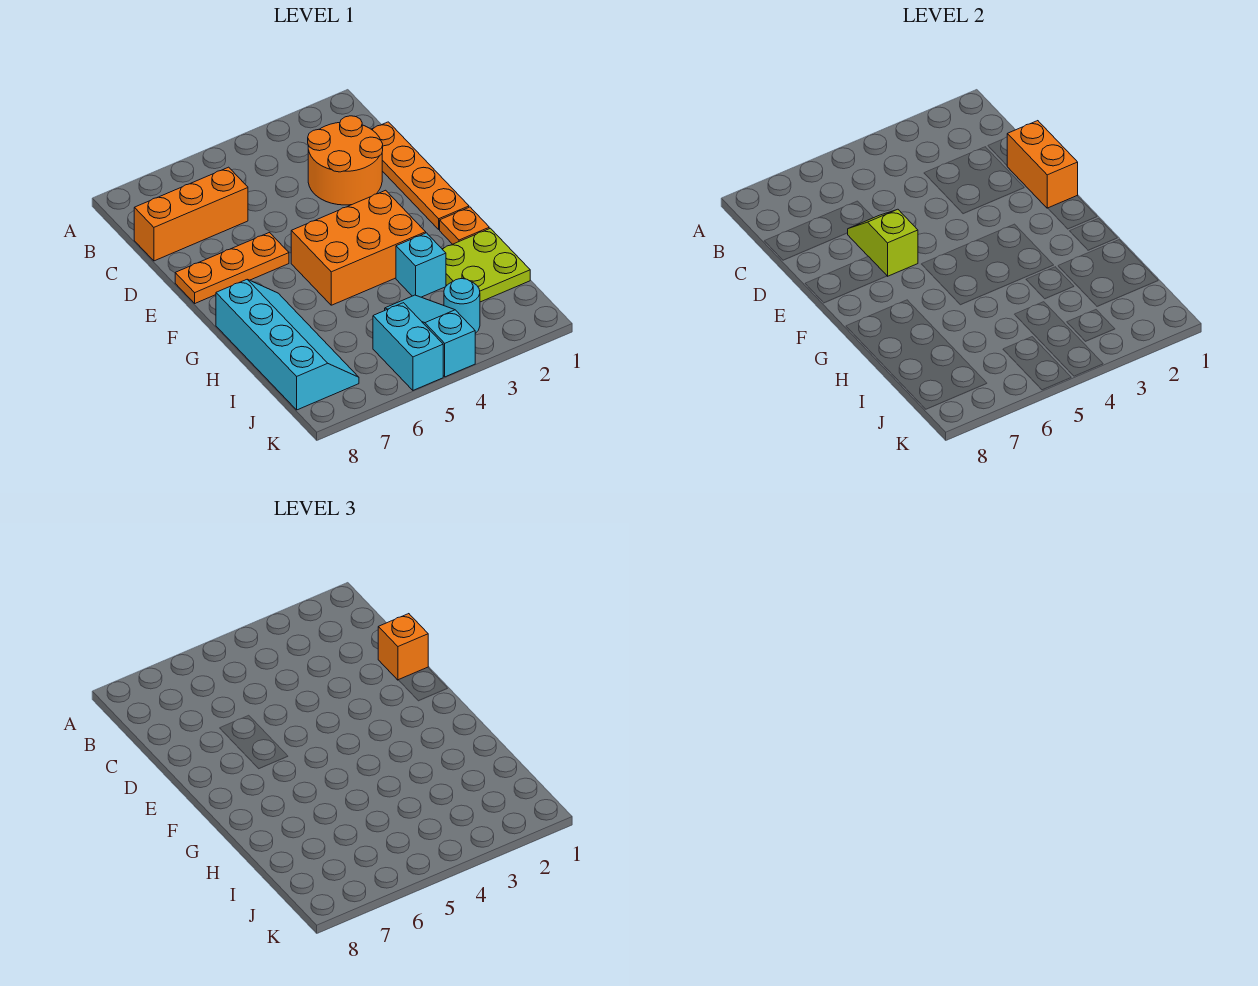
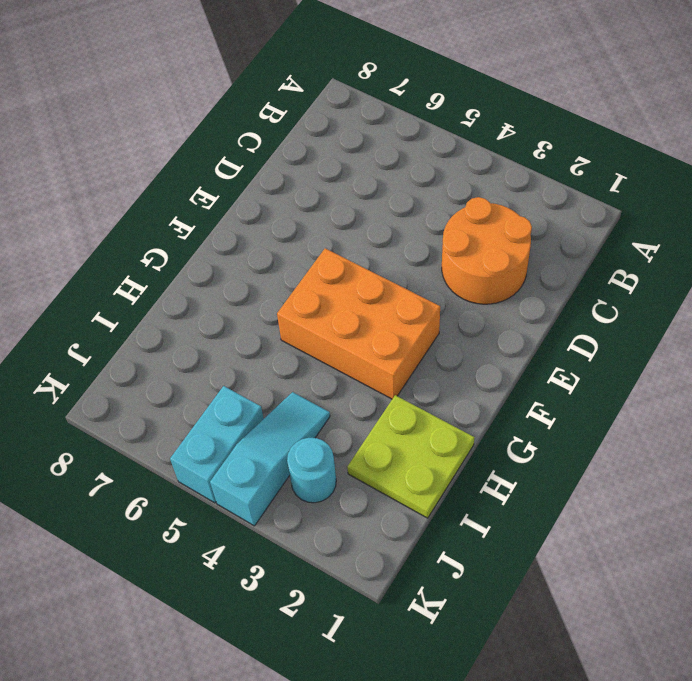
none -> orange plate C1:F1 level 1
none -> orange brick C6:C8 level 1
none -> orange plate E6:E8 level 1

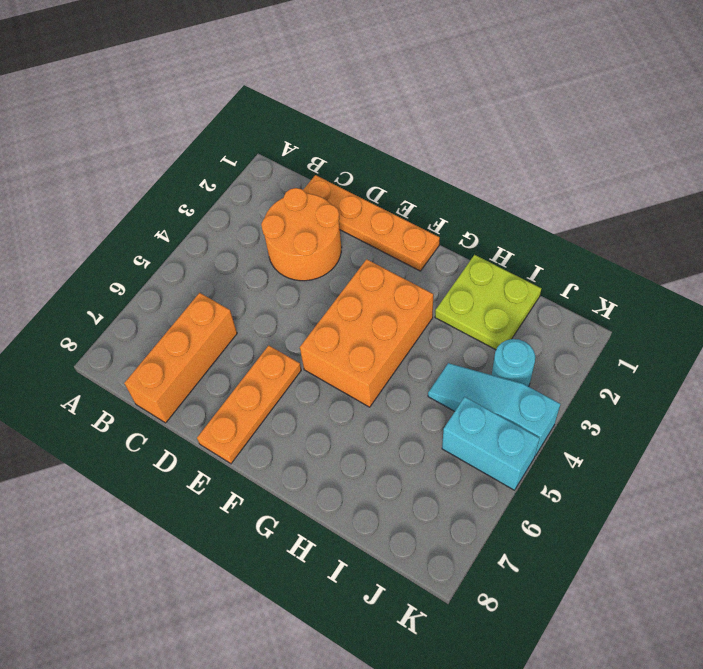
none -> orange plate G1 level 1
none -> cyan slope G7:J8 level 1 top 8
none -> cyan brick H3 level 1

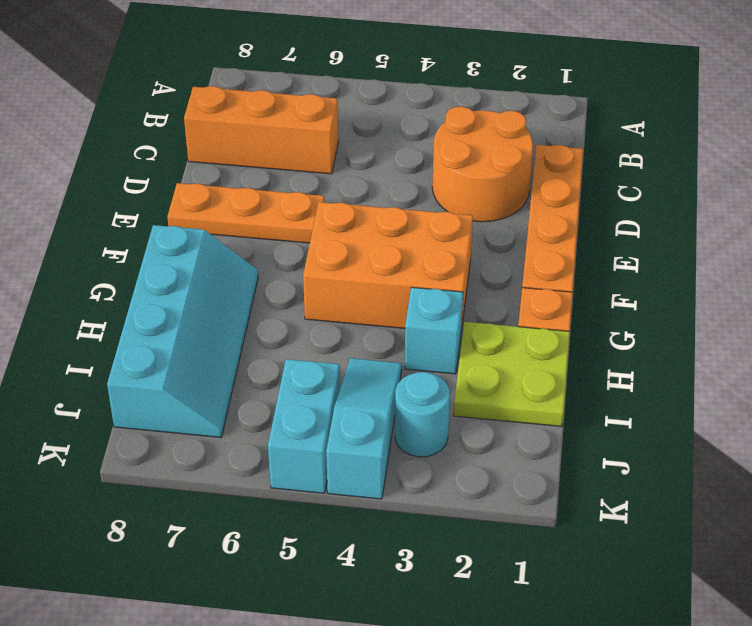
none -> orange brick D1:E1 level 2
none -> lime slope D6:E6 level 2 top E
none -> orange brick D1 level 3

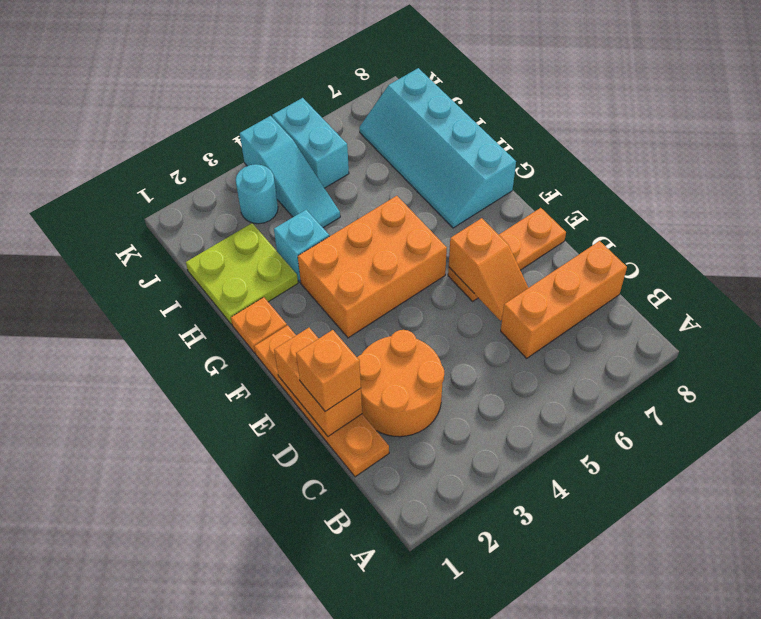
orange slope D6:E6 level 2 top E -> lime slope D6:E6 level 2 top E

